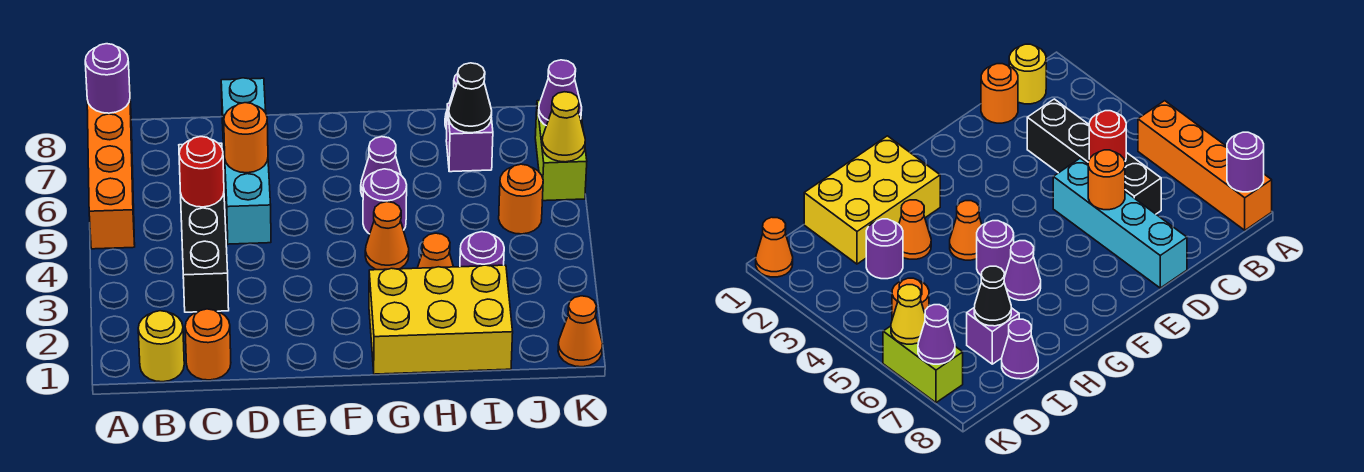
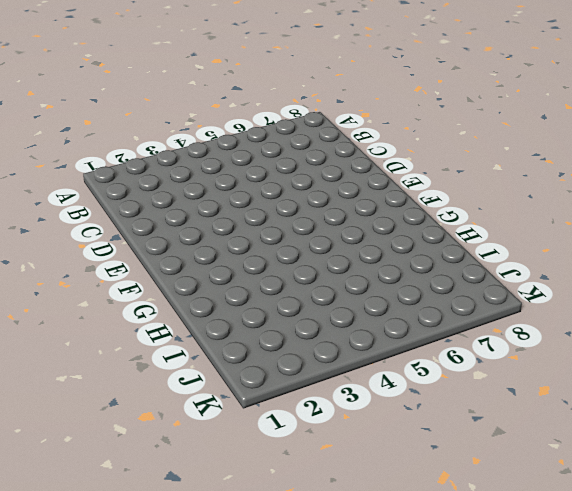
none -> orange brick A5:A8 level 1
none -> yellow round brick B1 level 1
none -> orange round brick C1 level 1

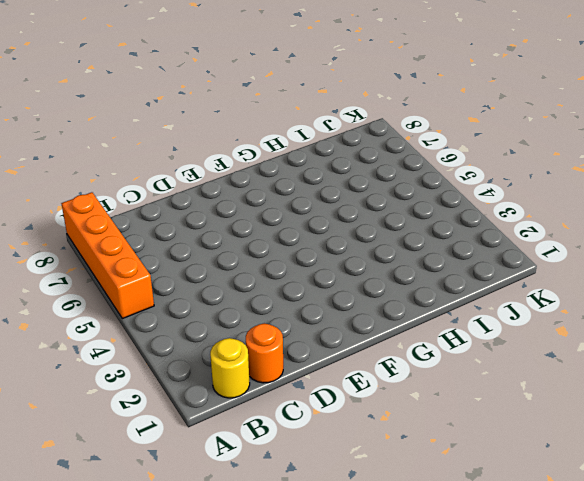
none -> black brick C3:C6 level 1
none -> cyan brick D5:D8 level 1
none -> yellow brick G1:I2 level 1

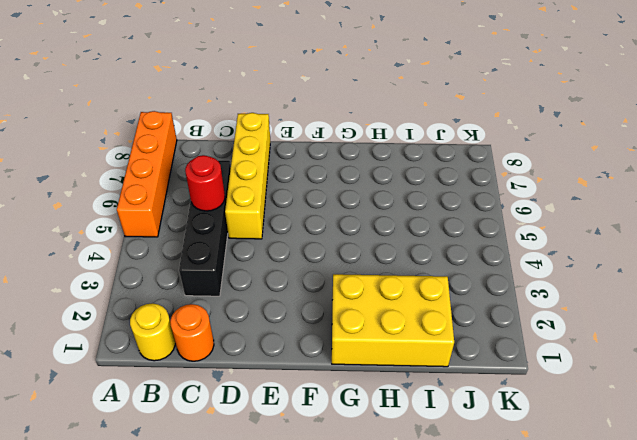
yellow brick D5:D8 level 1 -> cyan brick D5:D8 level 1
none -> orange cone G4 level 1
none -> purple round brick G5 level 1
none -> purple cone G6 level 1

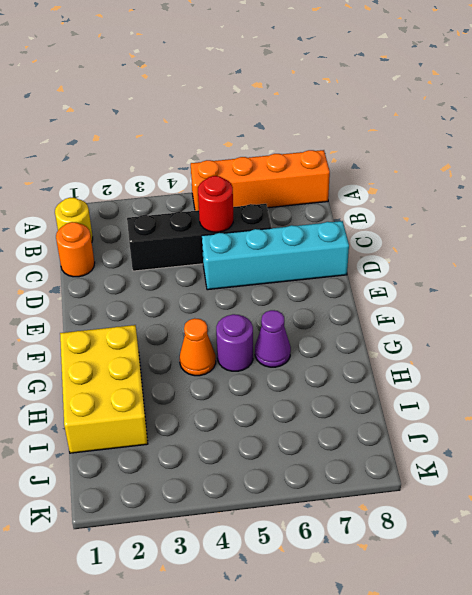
none -> orange cone H3 level 1
none -> purple round brick I3 level 1
none -> purple brick I7 level 1

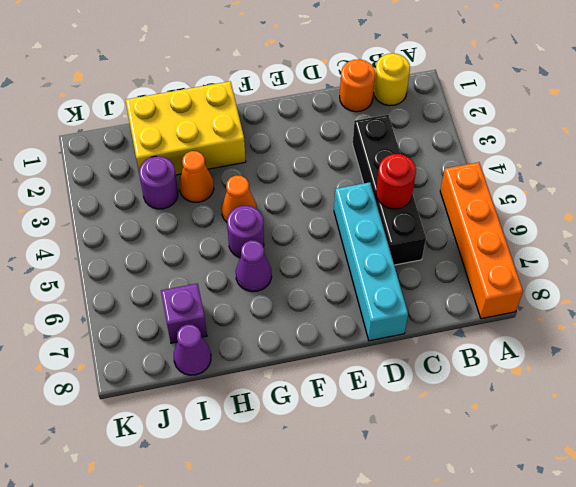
none -> orange round brick J5 level 1
none -> orange cone K1 level 1
none -> lime brick K6:K7 level 1

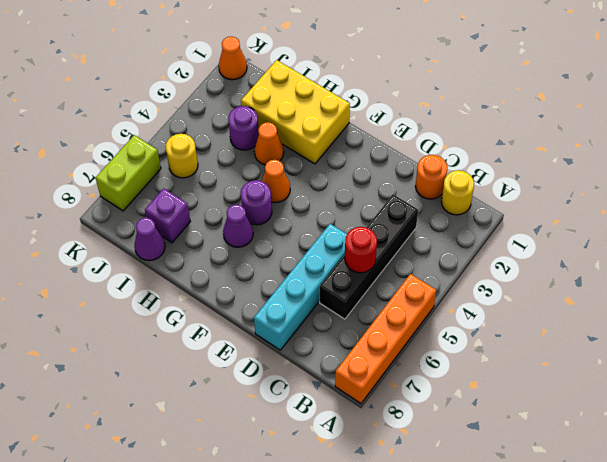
yellow round brick J5 level 1 -> orange round brick J5 level 1
none -> purple round brick A8 level 2
none -> orange round brick D6 level 2
none -> black cone I7 level 2

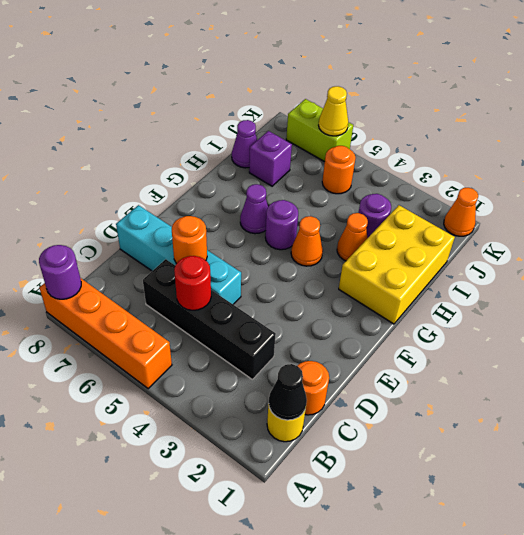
black cone B1 level 2 -> black cone I7 level 2
none -> purple cone K7 level 2

